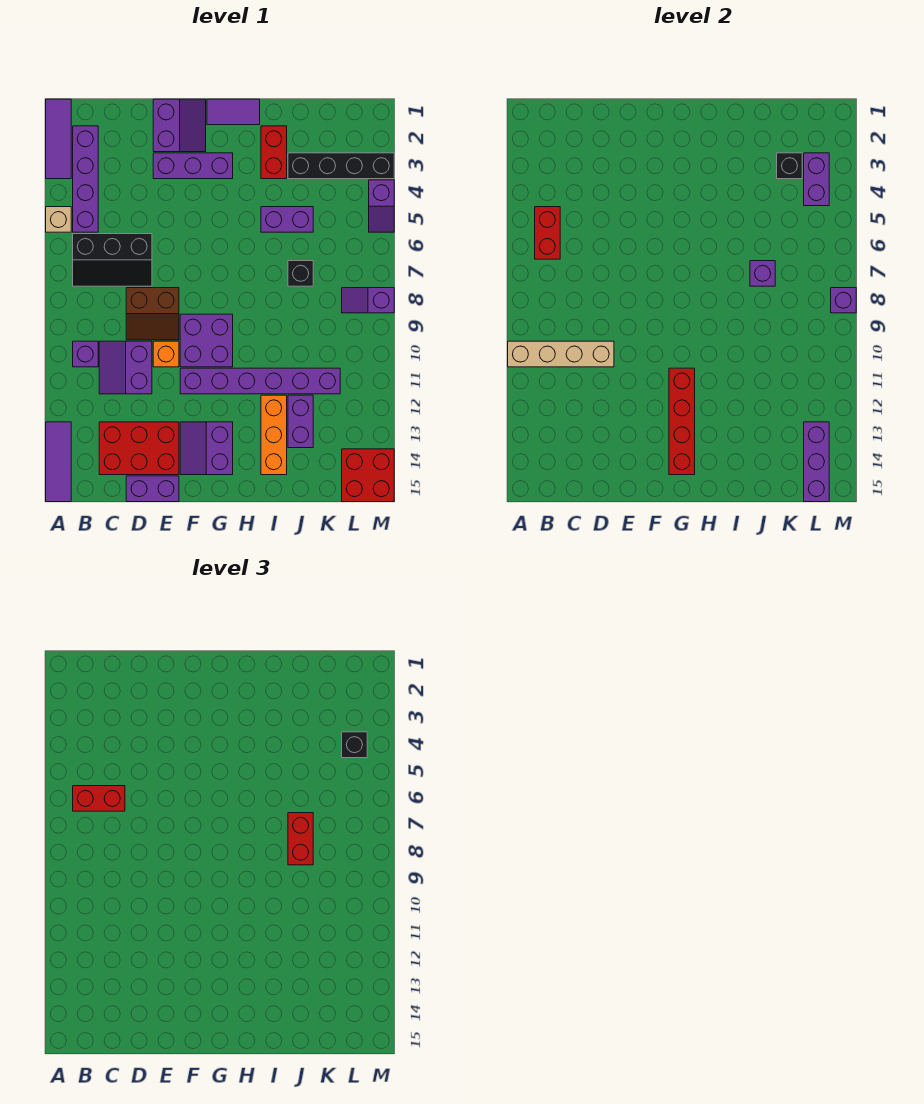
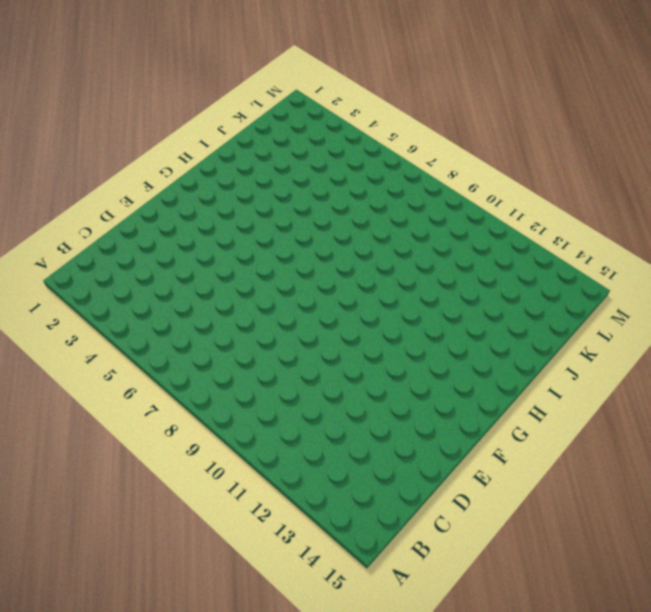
none -> purple tile A1:A3 level 1
none -> tan brick A5 level 1
none -> purple tile A13:A15 level 1
none -> purple brick B2:B5 level 1

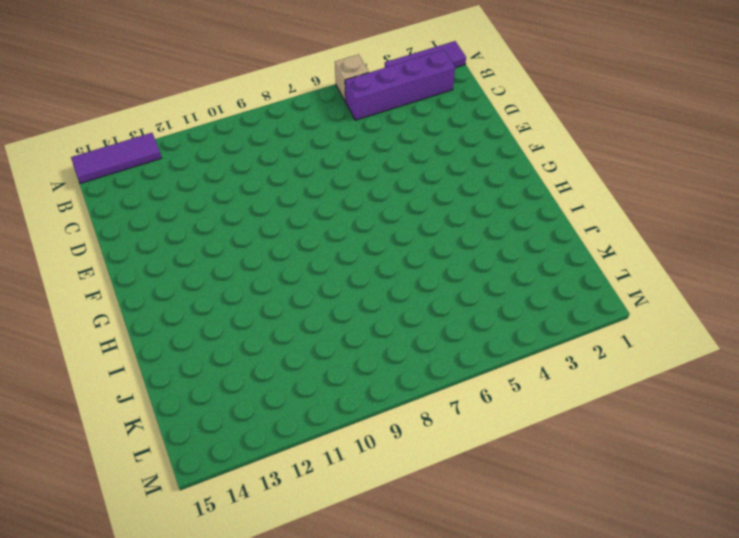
none -> black slope B6:D7 level 1 top 6
none -> purple brick B10 level 1
none -> purple slope C10:D11 level 1 top D
none -> red brick C13:E14 level 1

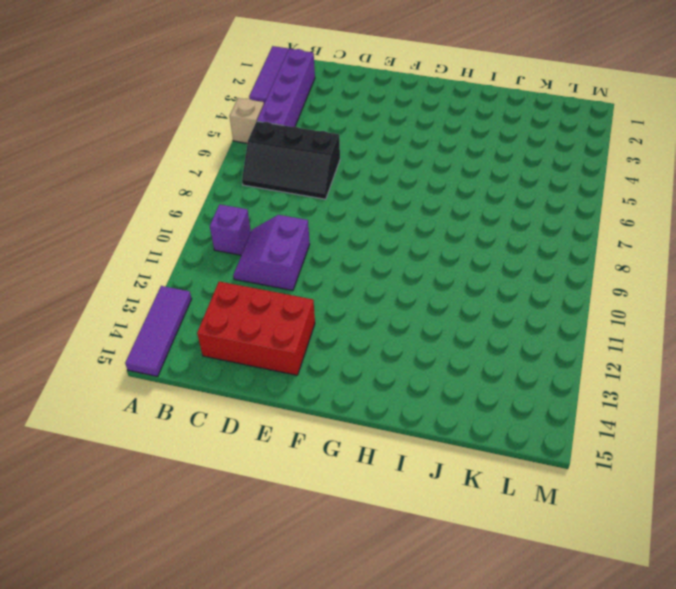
none -> brown slope D8:E9 level 1 top 8
none -> purple brick D15:E15 level 1
none -> purple slope E1:F2 level 1 top E
none -> purple brick E3:G3 level 1

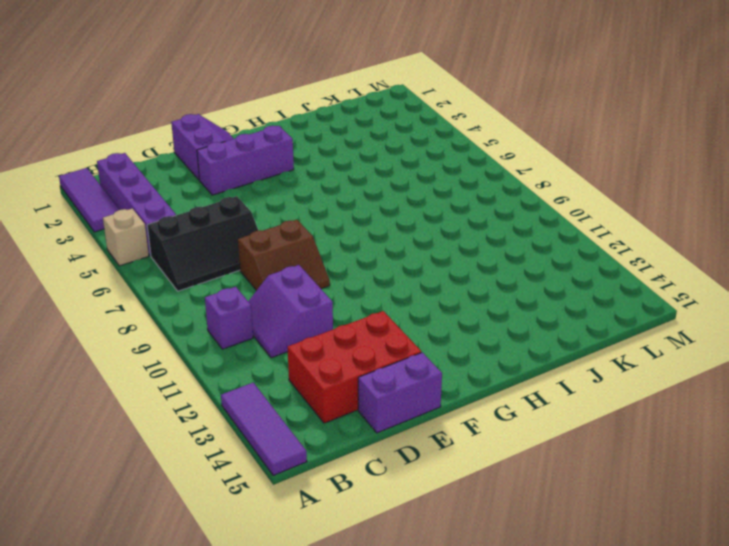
none -> orange brick E10 level 1
none -> purple brick F9:G10 level 1
none -> purple brick F11:K11 level 1
none -> purple slope F13:G14 level 1 top G

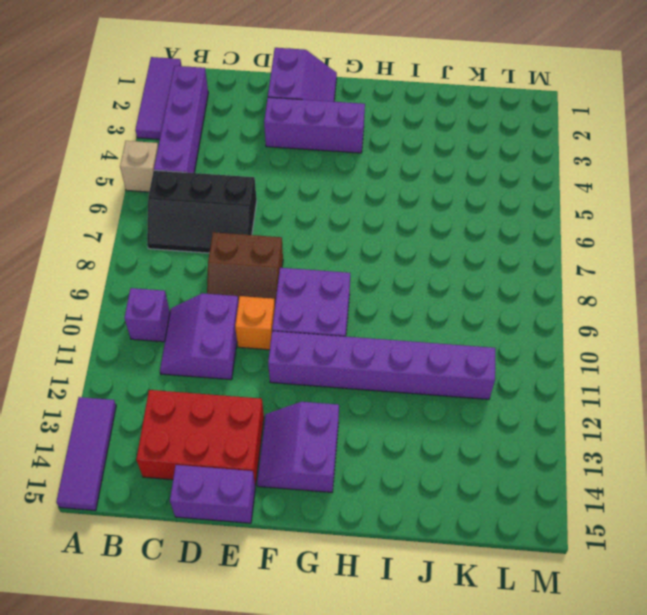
none -> purple tile G1:H1 level 1
none -> red brick I2:I3 level 1
none -> purple brick I5:J5 level 1
none -> orange brick I12:I14 level 1

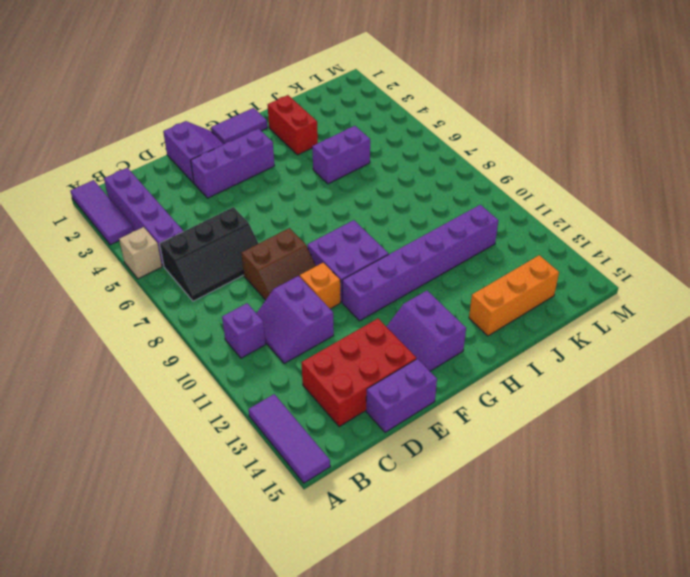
orange brick I14:K14 level 1 -> orange brick I12:I14 level 1
none -> black brick J3:M3 level 1
none -> black brick J7 level 1
none -> purple brick J12:J13 level 1
none -> purple slope L8:M8 level 1 top M

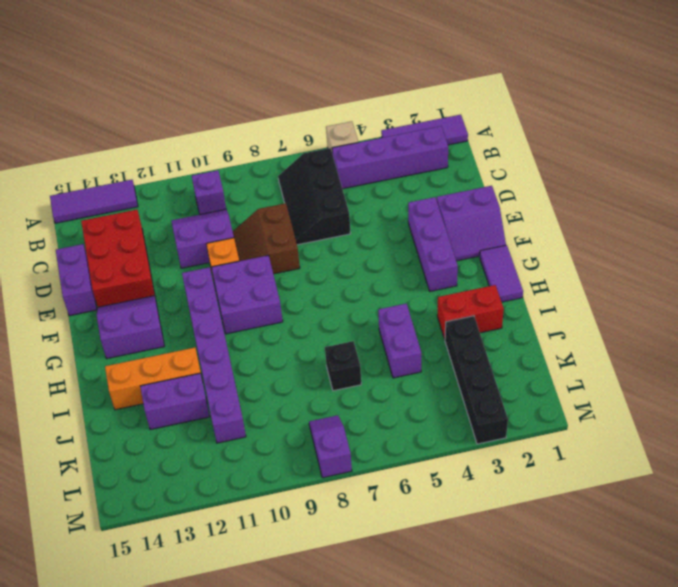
none -> red brick L14:M15 level 1
none -> purple slope M4:M5 level 1 top 4
none -> tan brick A10:D10 level 2
none -> red brick B5:B6 level 2

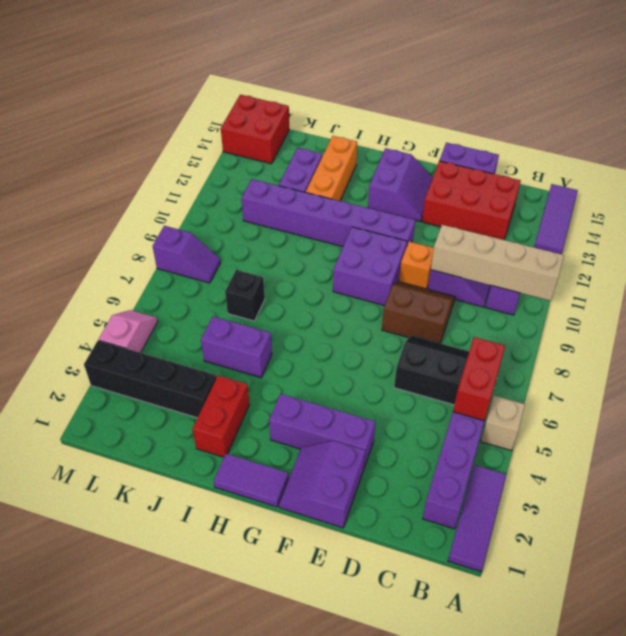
pink slope M4:M5 level 1 top 4 -> purple slope M4:M5 level 1 top 4
none -> red brick G11:G14 level 2
none -> purple brick J7 level 2
none -> black brick K3 level 2
none -> purple brick L3:L4 level 2

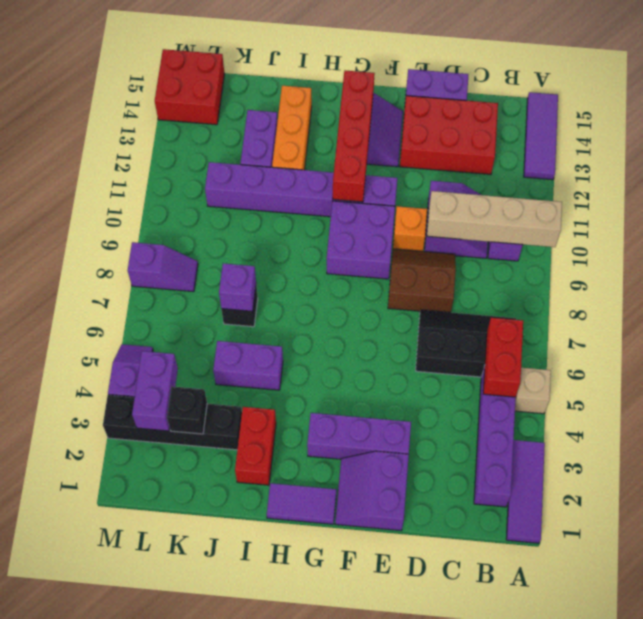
none -> purple brick L13:L15 level 2
none -> purple brick M8 level 2
none -> red brick B6:C6 level 3
none -> red brick J7:J8 level 3

